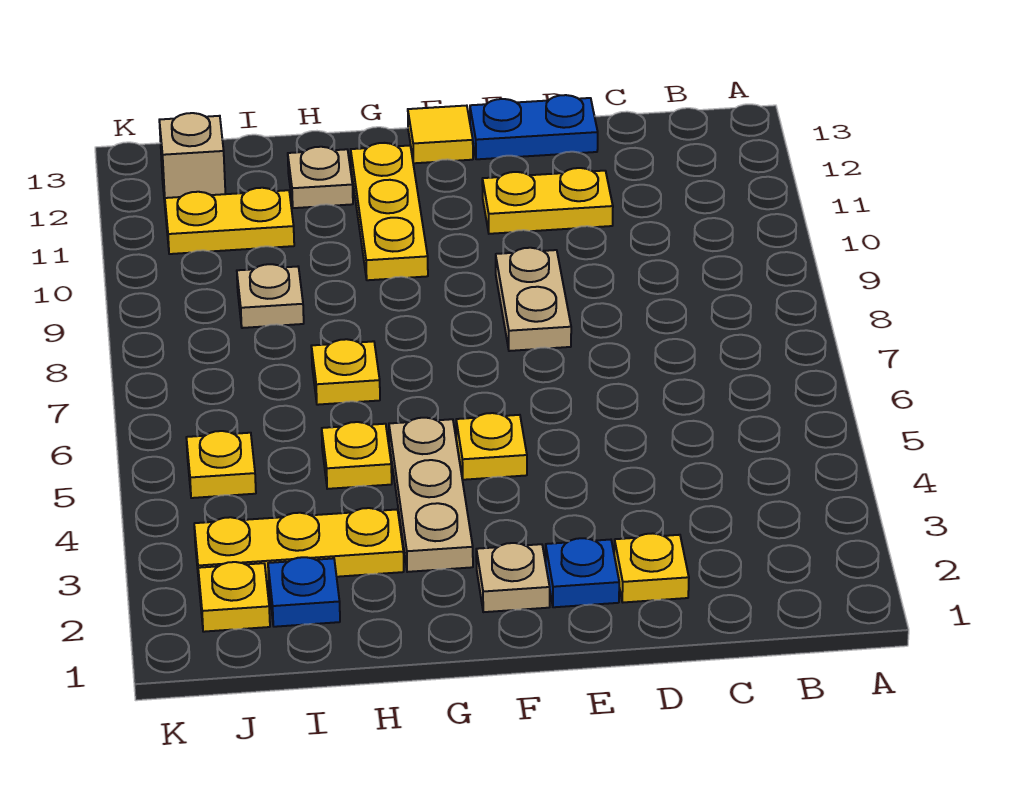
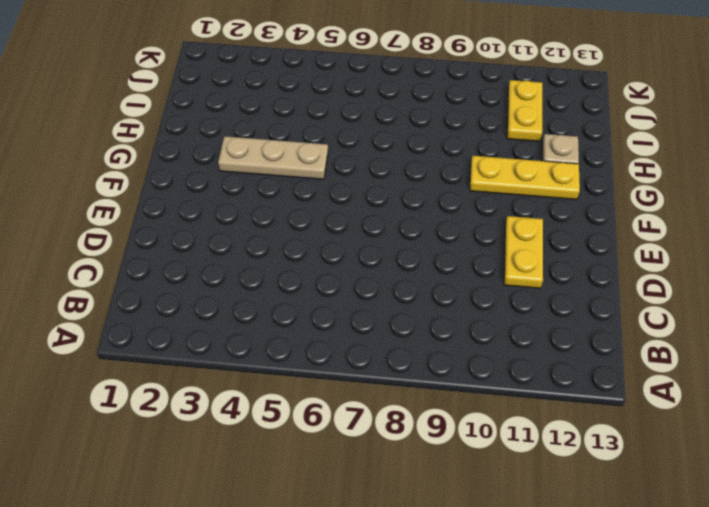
none -> yellow plate D2 level 1
none -> blue plate D13:E13 level 1
none -> blue plate E2 level 1

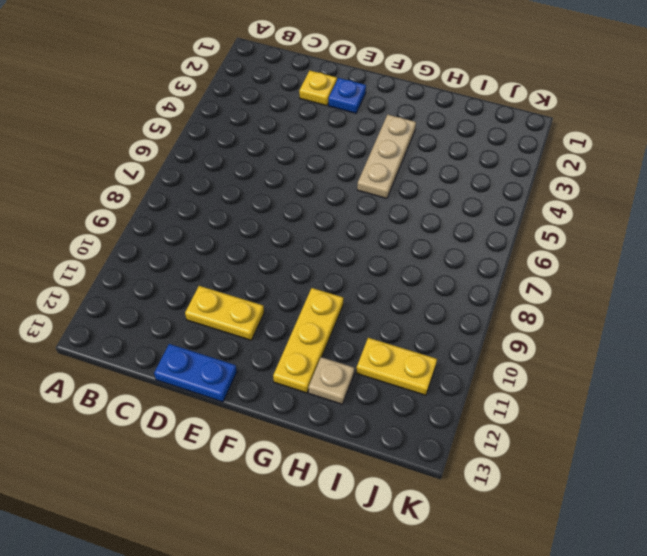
none -> tan plate E8:E9 level 1
none -> tan plate F2 level 1
none -> yellow plate F5 level 1

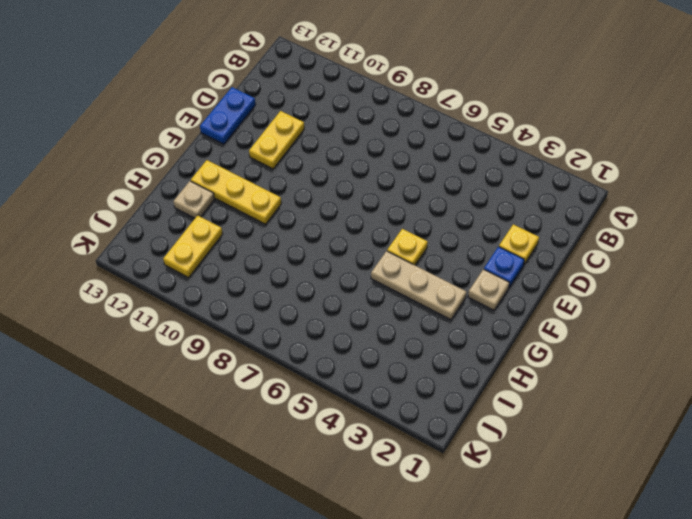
none -> tan plate E8:E9 level 1
none -> yellow tile F13 level 1
none -> yellow plate H3:J3 level 1

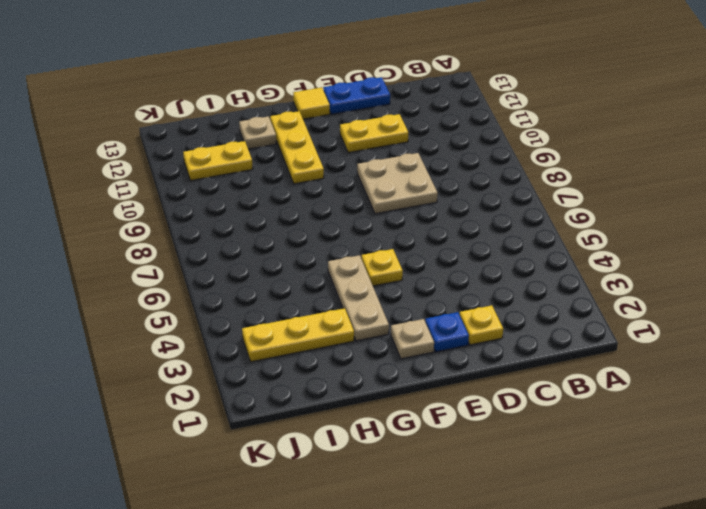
tan plate D8:E9 level 1 -> tan plate E8:E9 level 1
none -> yellow plate H5 level 1
none -> yellow plate H7 level 1
none -> blue plate I2 level 1

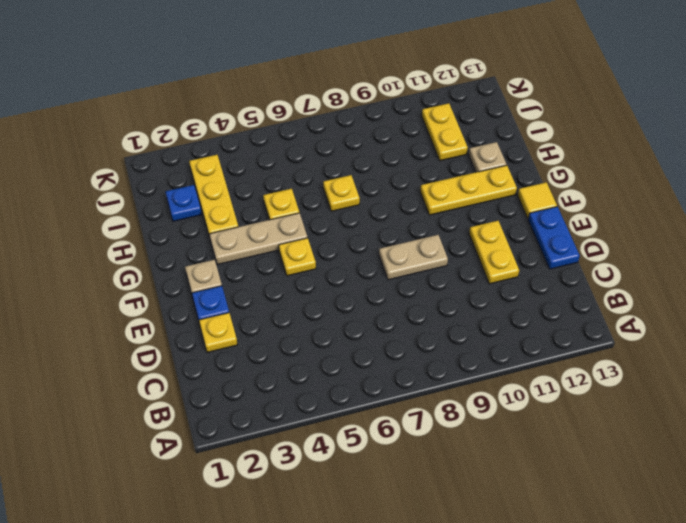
none -> tan plate I9 level 1
none -> yellow plate J2 level 1
none -> yellow plate J5 level 1

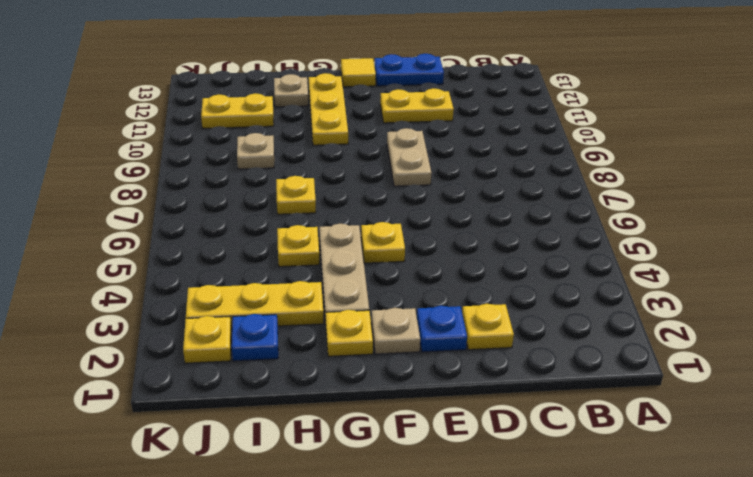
yellow plate G2 level 1 -> yellow plate J5 level 1
none -> tan brick J12 level 1

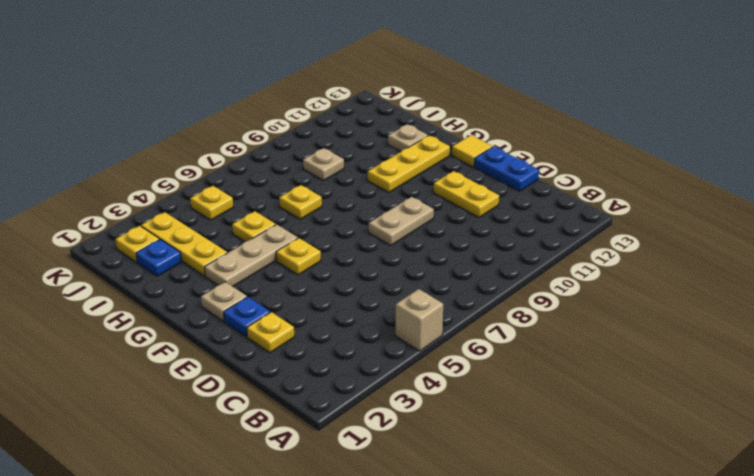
tan brick A5 level 1 -> tan brick J12 level 1
none -> yellow plate I11:J11 level 1

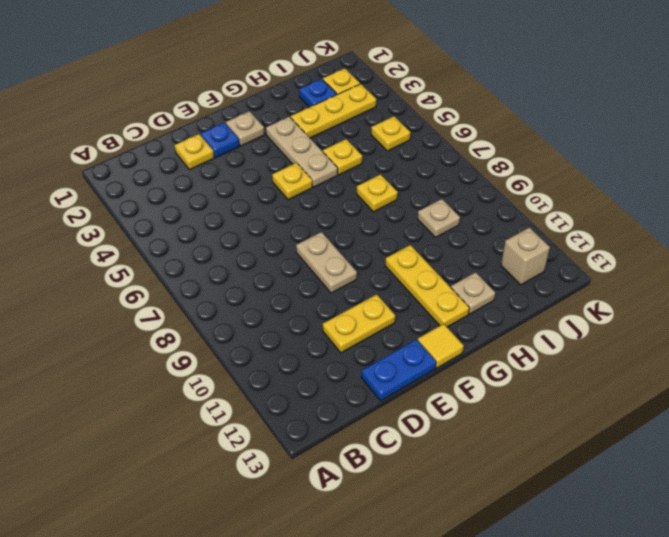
none -> yellow plate I11:J11 level 1

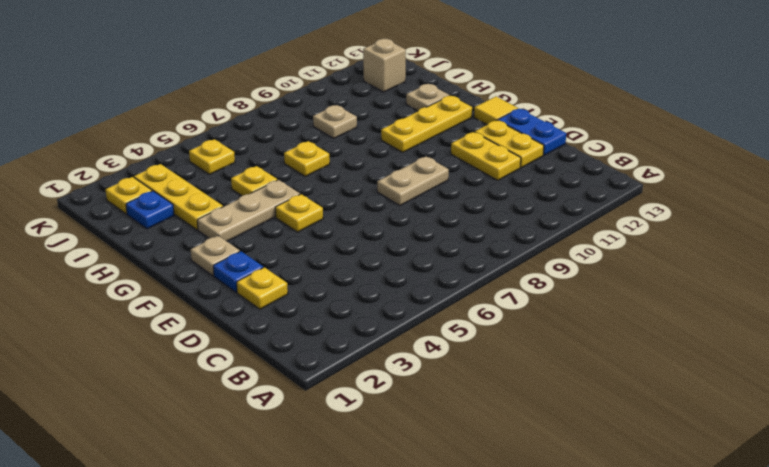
yellow plate D12:E12 level 1 -> yellow plate I11:J11 level 1

